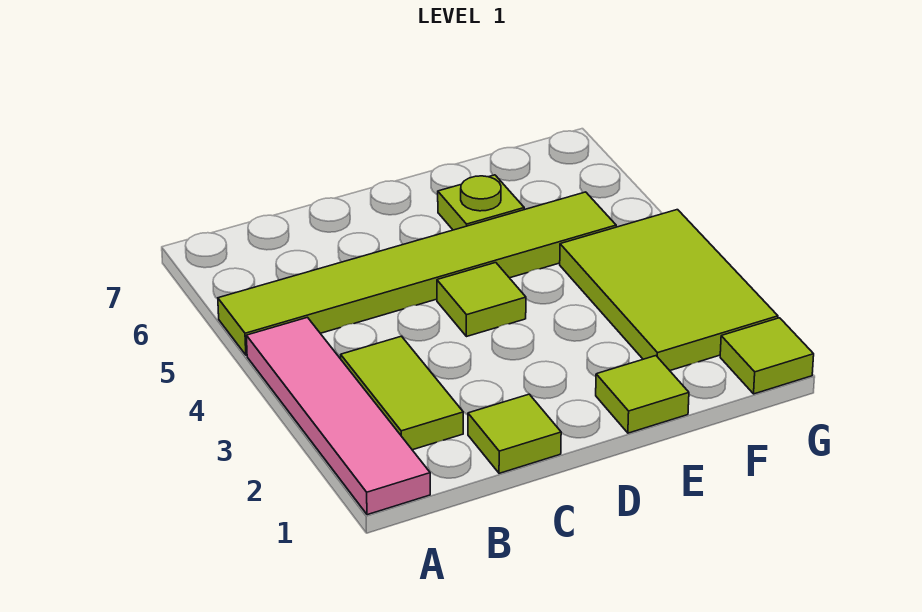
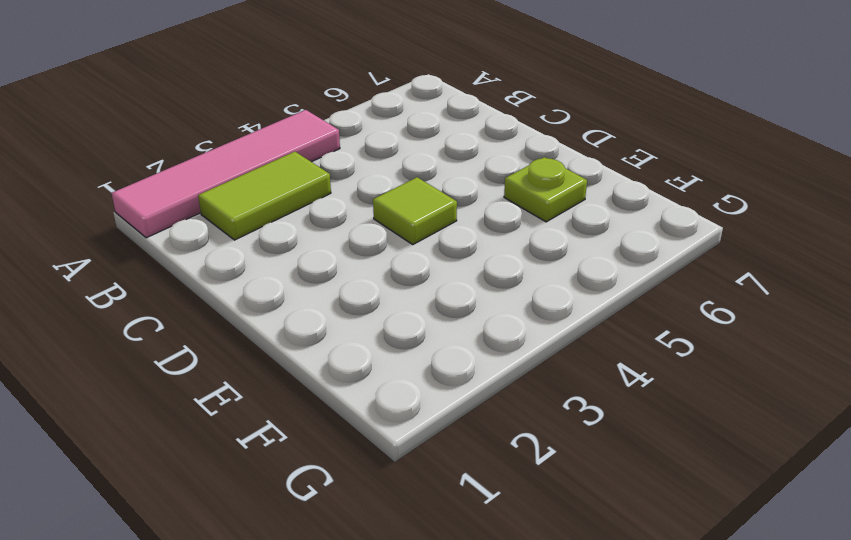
none -> lime tile A5:F5 level 1
none -> lime tile C1 level 1

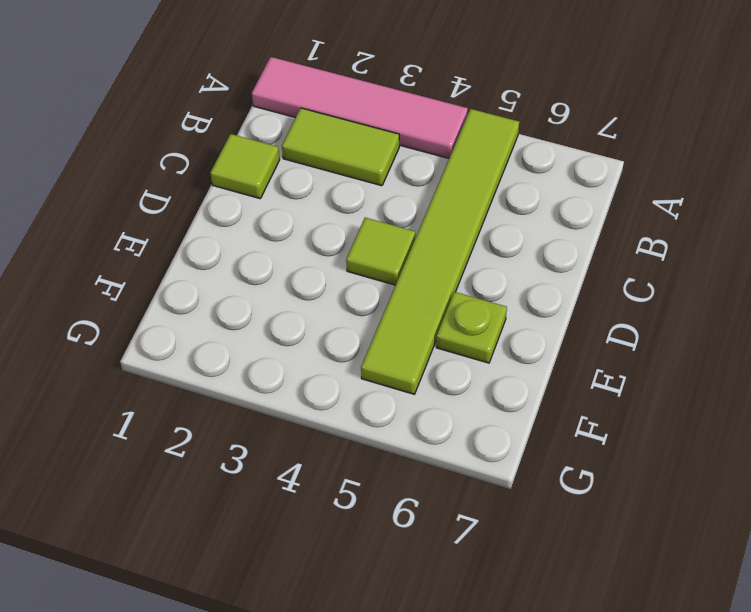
none -> lime tile E1 level 1
none -> lime tile F2:G4 level 1

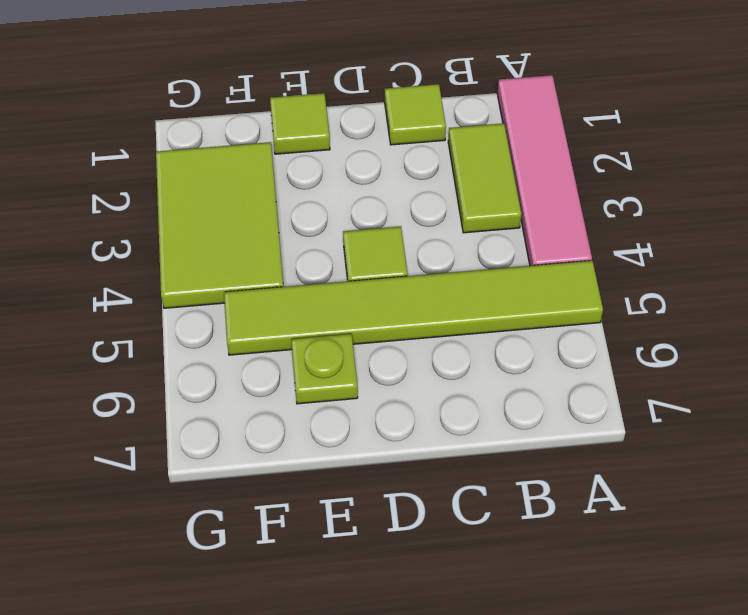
none -> lime tile G1 level 1

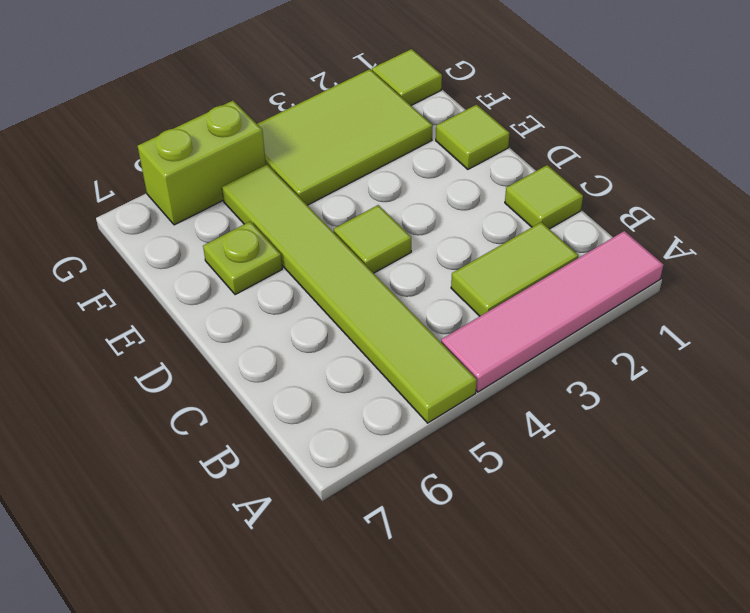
lime brick G5:G6 level 1 -> none

